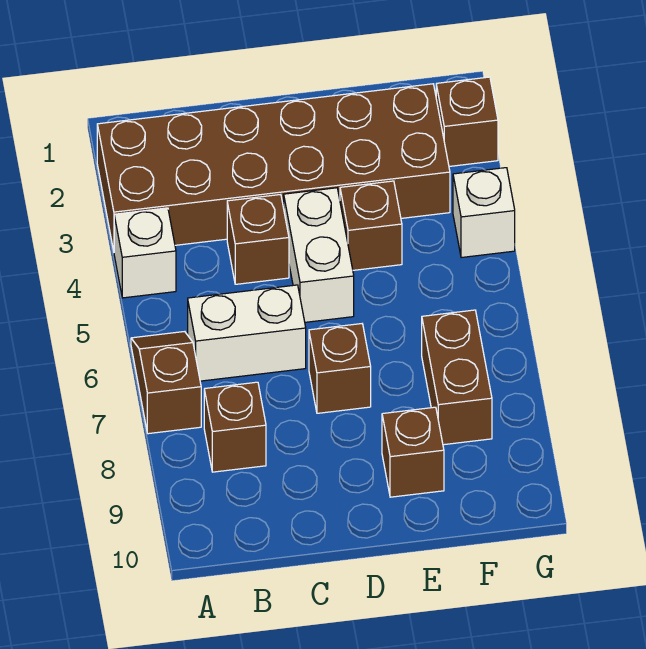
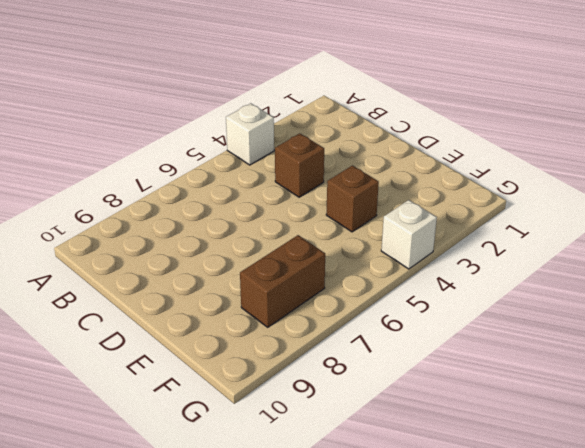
none -> brown brick A2:F3 level 1
none -> brown slope A6:A7 level 1 top 7
none -> white brick B6:C6 level 1

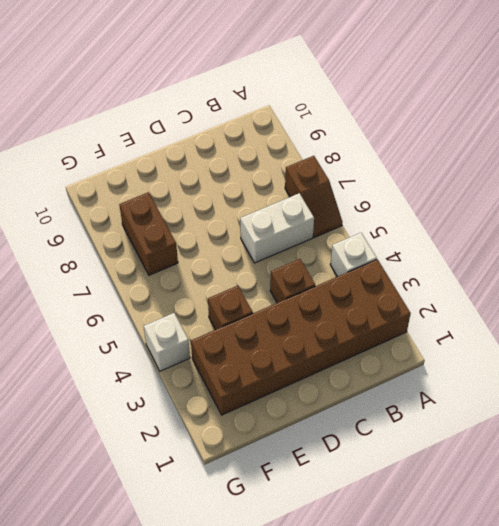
none -> brown brick B8 level 1
none -> white brick D4:D5 level 1
none -> brown brick D7 level 1

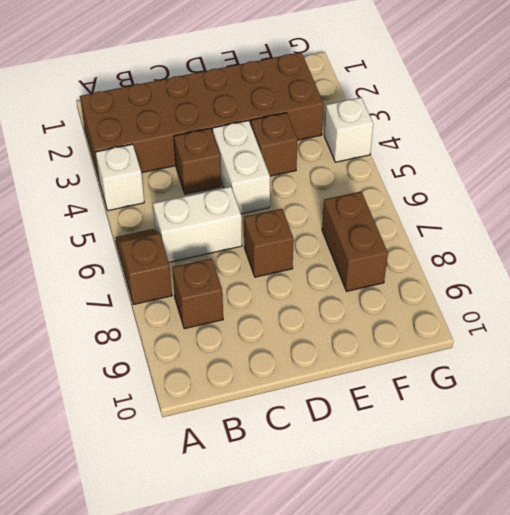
none -> brown brick E9 level 1
none -> brown brick G2 level 1

